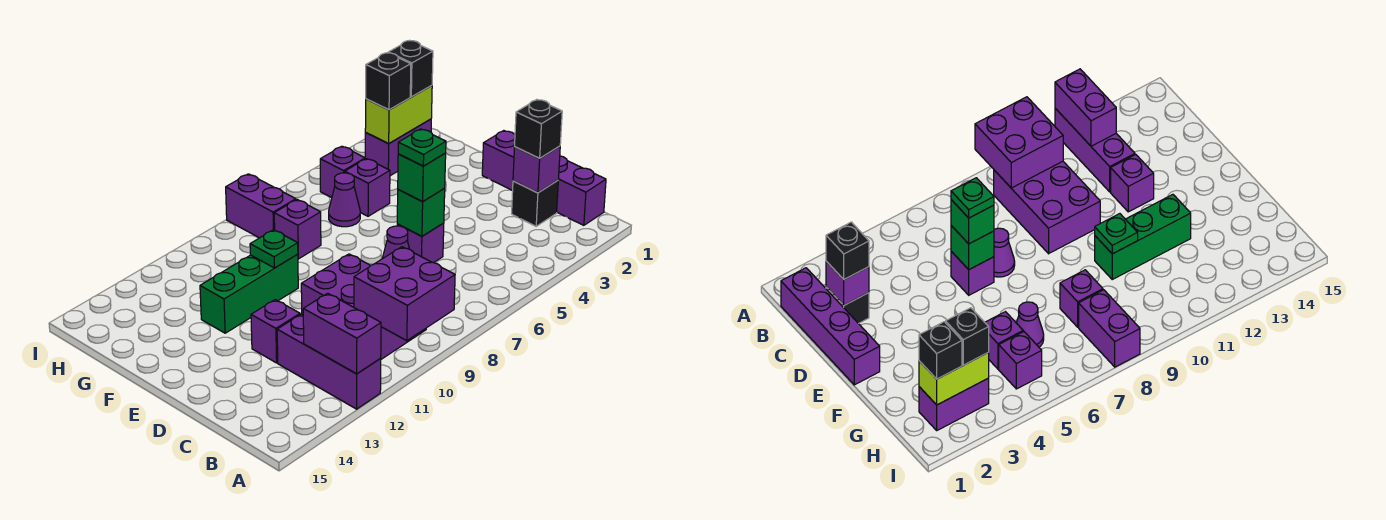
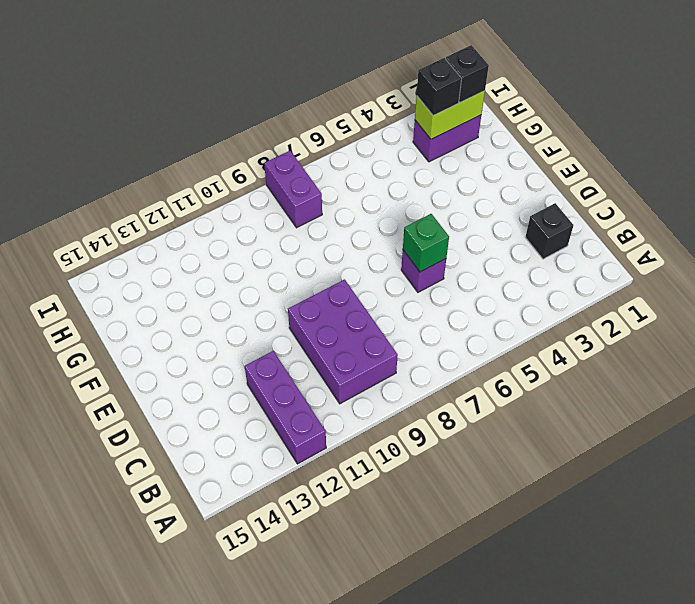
none -> purple brick B1:E1 level 1
none -> purple cone D7 level 1
none -> purple brick D12 level 1

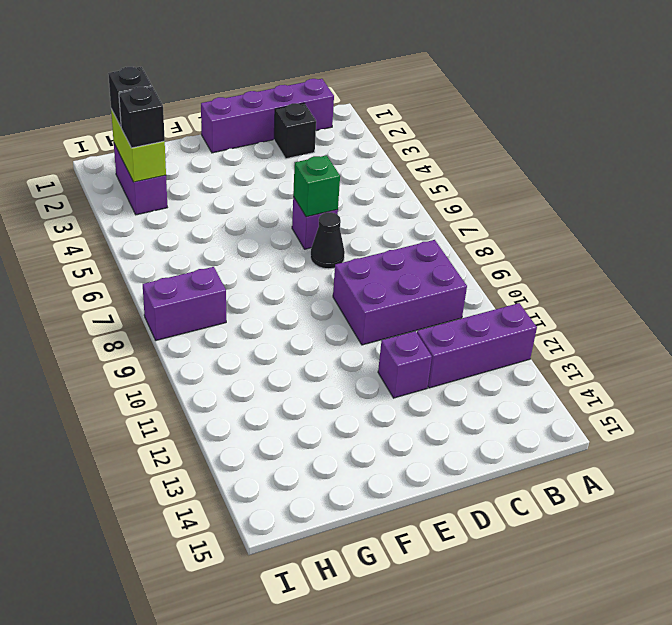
black cone D7 level 1 -> purple cone D7 level 1
none -> green brick F10:F12 level 1
none -> purple brick G5 level 1
none -> purple cone G6 level 1

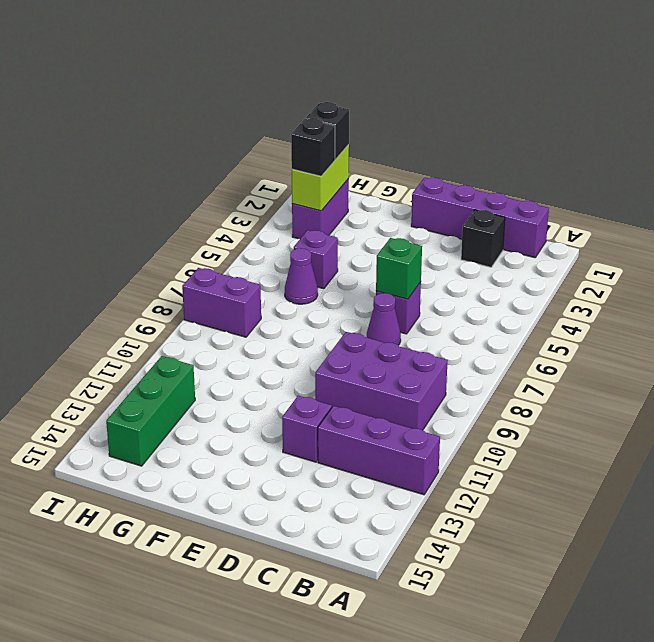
green brick H12:H14 level 1 -> green brick F10:F12 level 1
none -> purple brick G8 level 1
none -> purple brick H5 level 1
none -> purple brick A9:B10 level 2

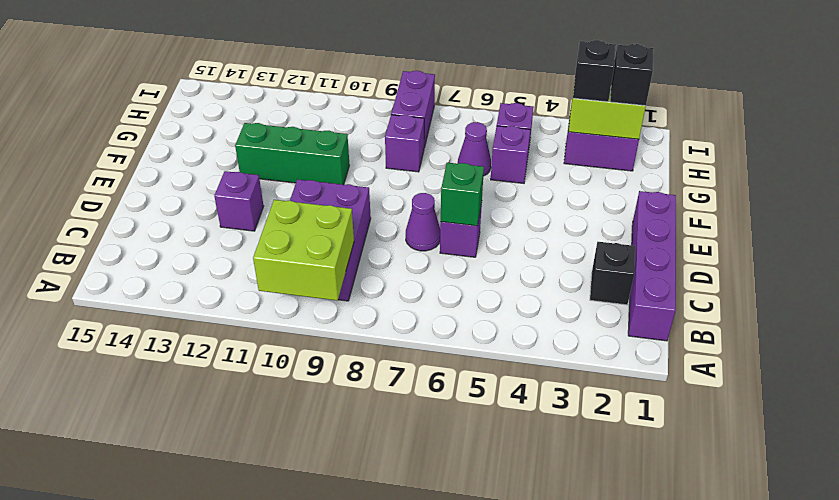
lime brick A9:B10 level 2 -> purple brick A9:B10 level 2
none -> purple brick A12:C12 level 1
none -> purple brick A12:B12 level 2
none -> purple brick C2 level 2

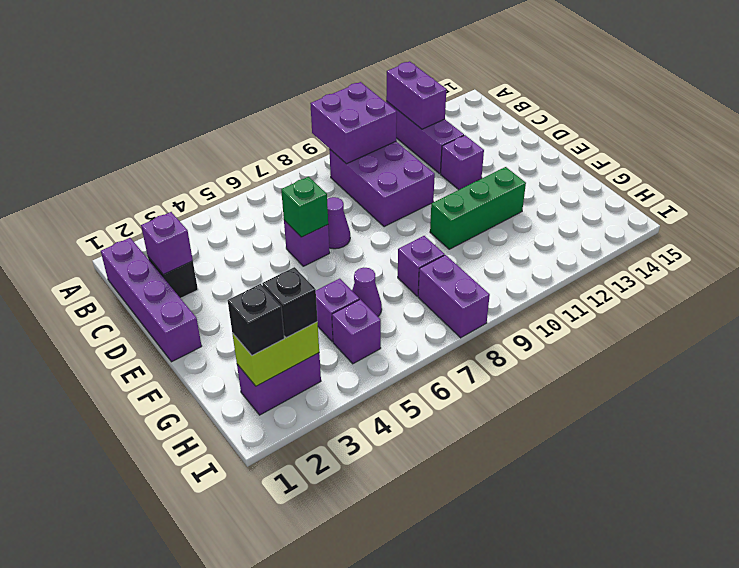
none -> green plate F10 level 2
none -> black brick C2 level 3
none -> green brick D6 level 3

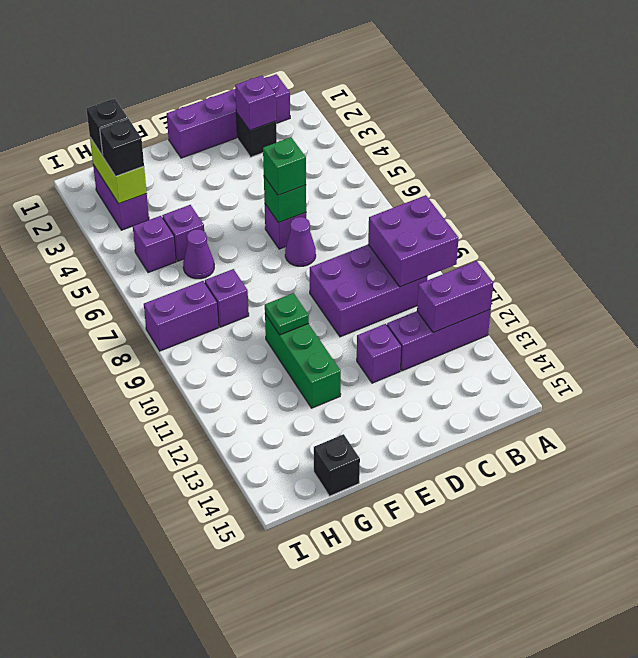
black brick G15 level 1 -> black brick C2 level 3
none -> green plate D6 level 4

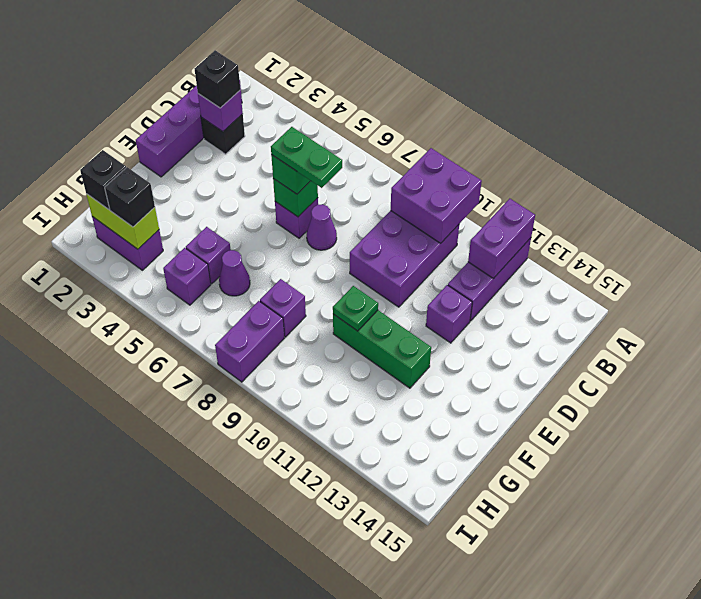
green plate D6:D7 level 4 -> green plate D6 level 4

